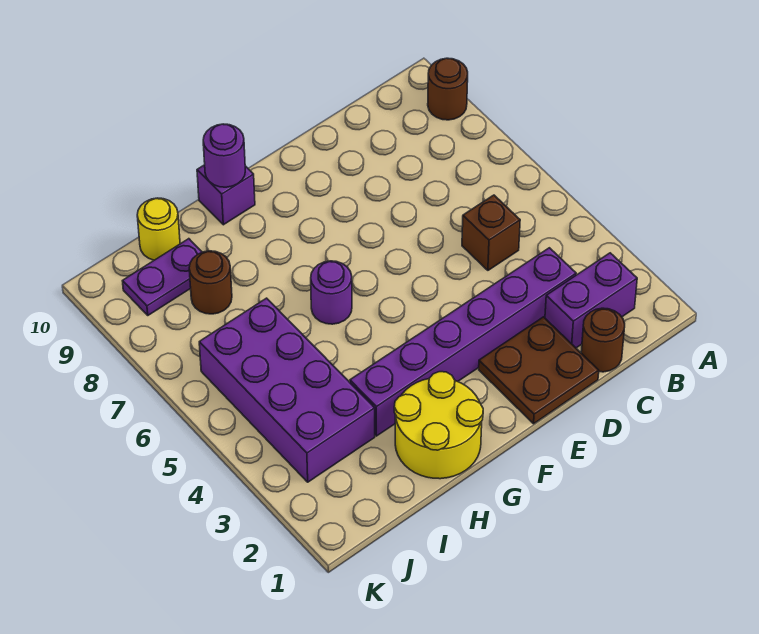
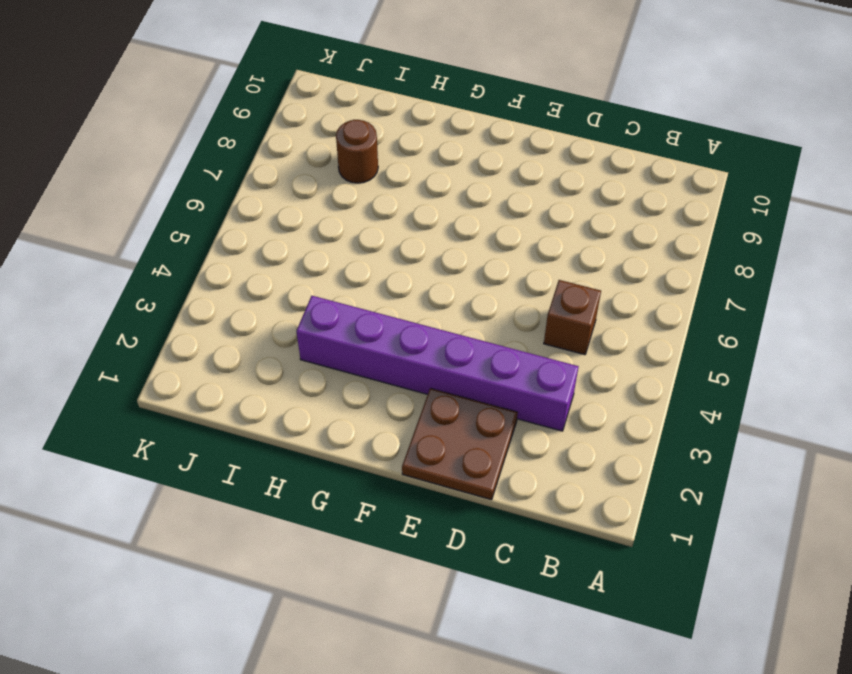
none -> brown round brick A9 level 1
none -> purple brick B2:C2 level 1
none -> brown round brick C1 level 1

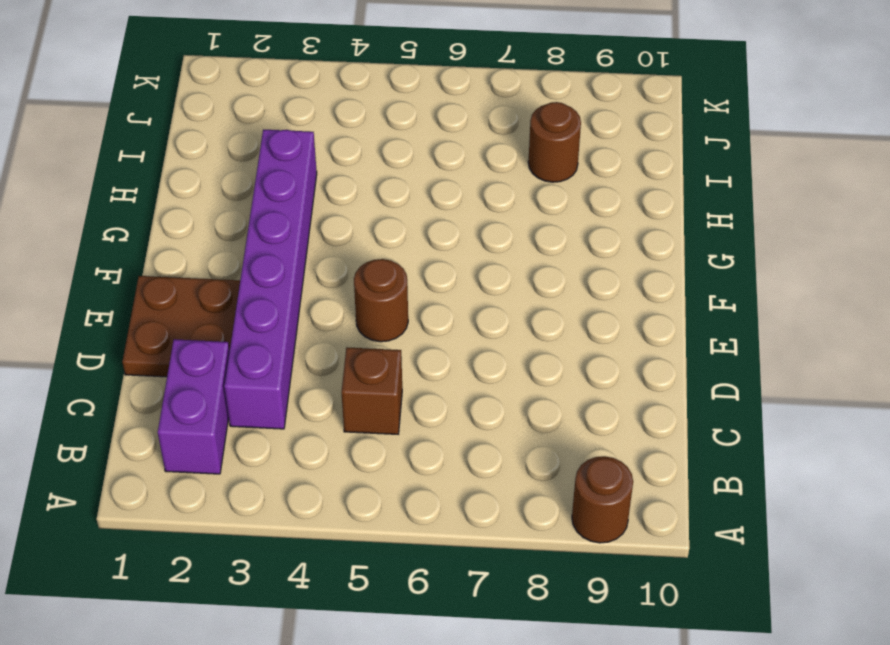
brown round brick E5 level 1 -> brown round brick C1 level 1
none -> yellow round brick G1:H2 level 1
none -> purple round brick G6 level 1
none -> purple brick G10 level 1

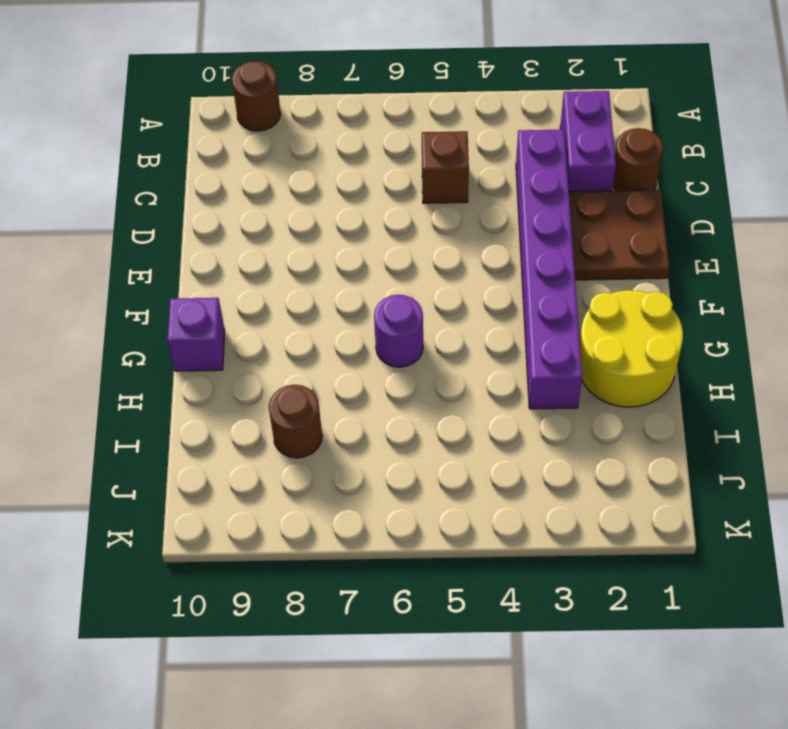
none -> purple brick I3:J6 level 1
none -> purple plate I9:J9 level 1
none -> yellow round brick I10 level 1

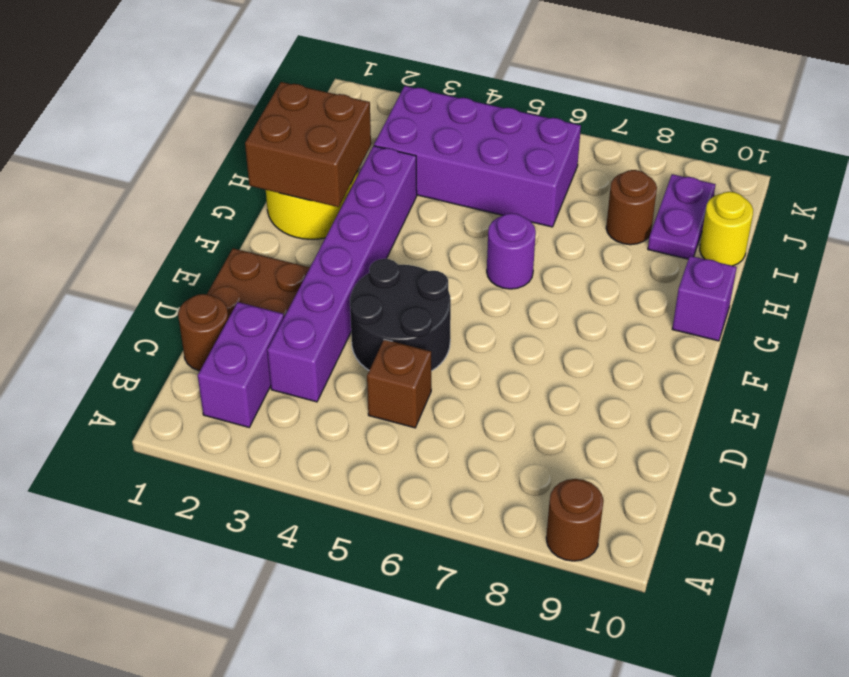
black round brick D4:E5 level 1 -> none
brown brick G1:H2 level 2 -> none
none -> purple round brick G10 level 2

